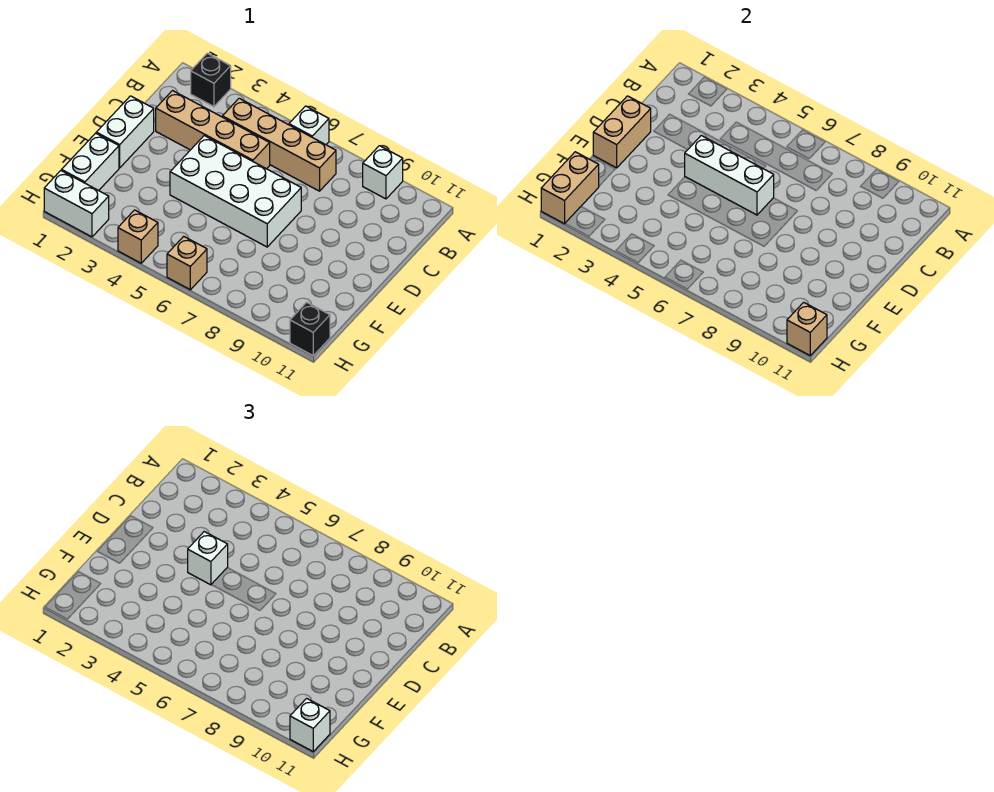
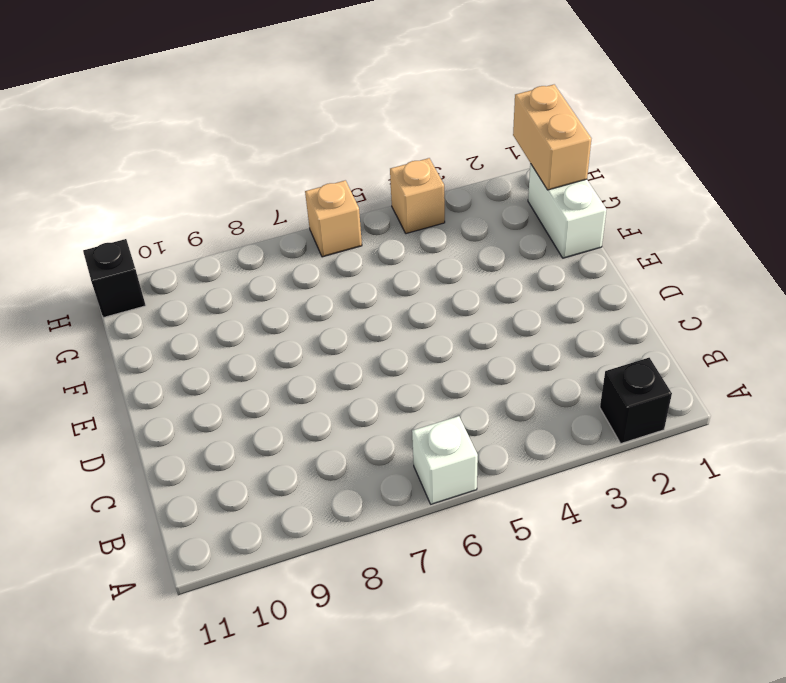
none -> white brick A9 level 1
none -> tan brick B4:B7 level 1
none -> tan brick C2:C5 level 1

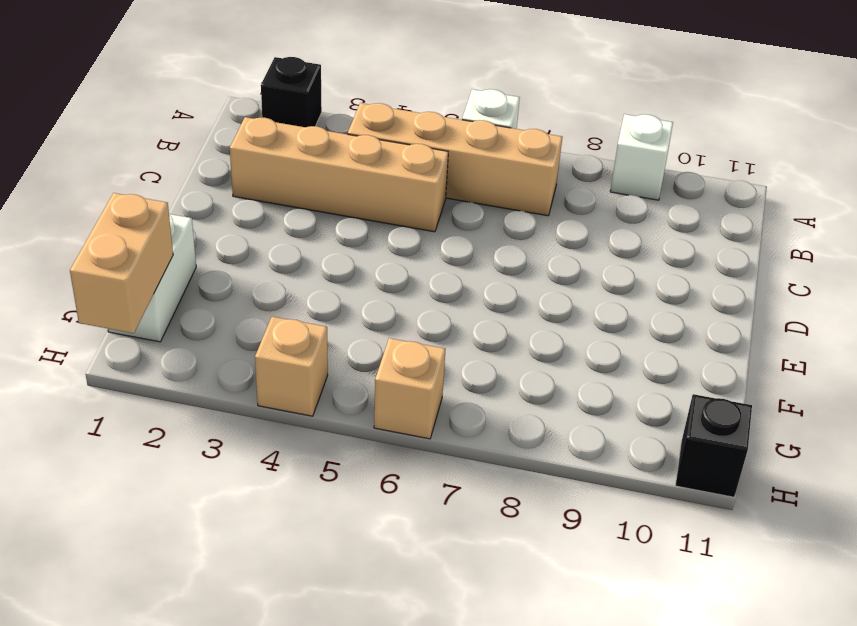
none -> white brick D1:E1 level 1
none -> white brick D4:E7 level 1
none -> white brick H1:H2 level 1

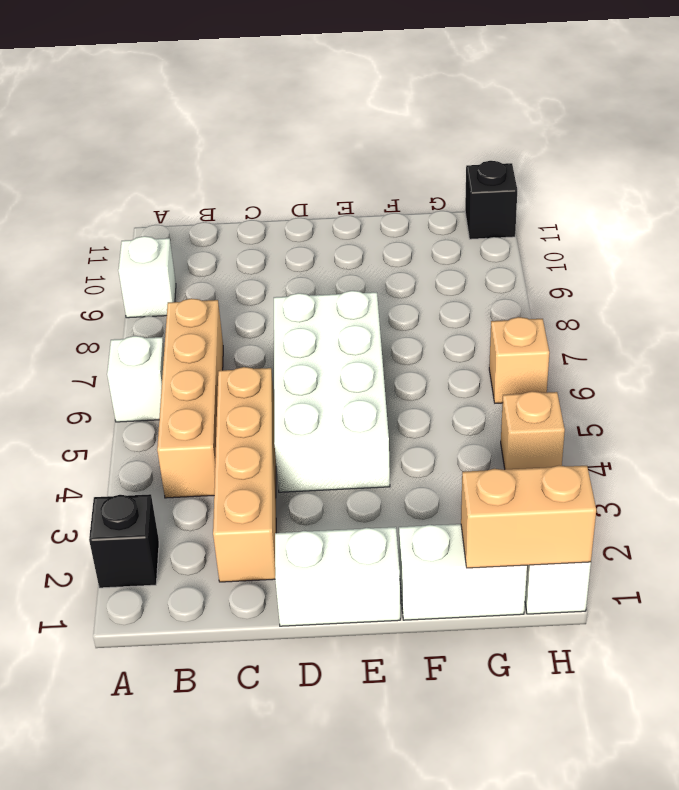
none -> tan brick D1:E1 level 2
none -> white brick D4:D6 level 2
none -> tan brick H11 level 2

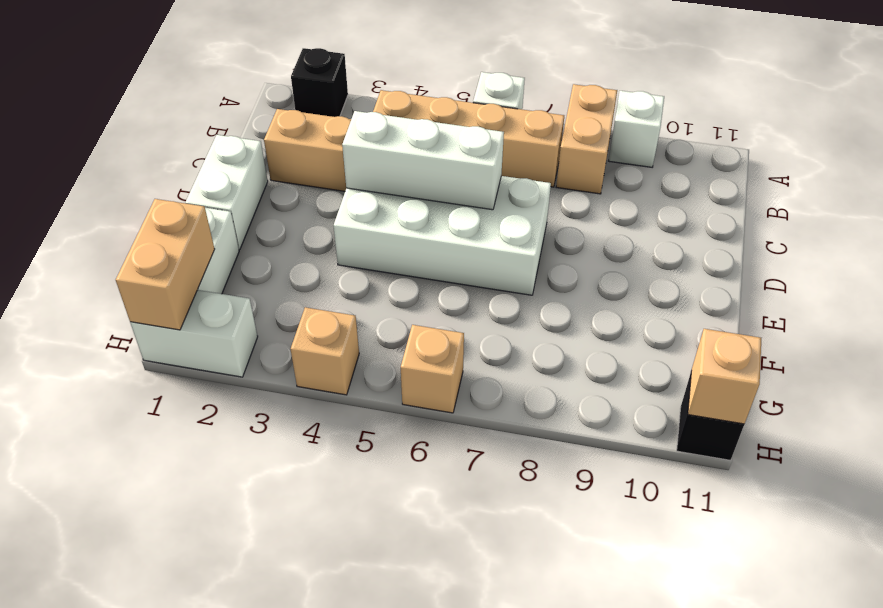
tan brick A8:B8 level 1 -> tan brick D1:E1 level 2
none -> white brick D4 level 3
none -> white brick H11 level 3

